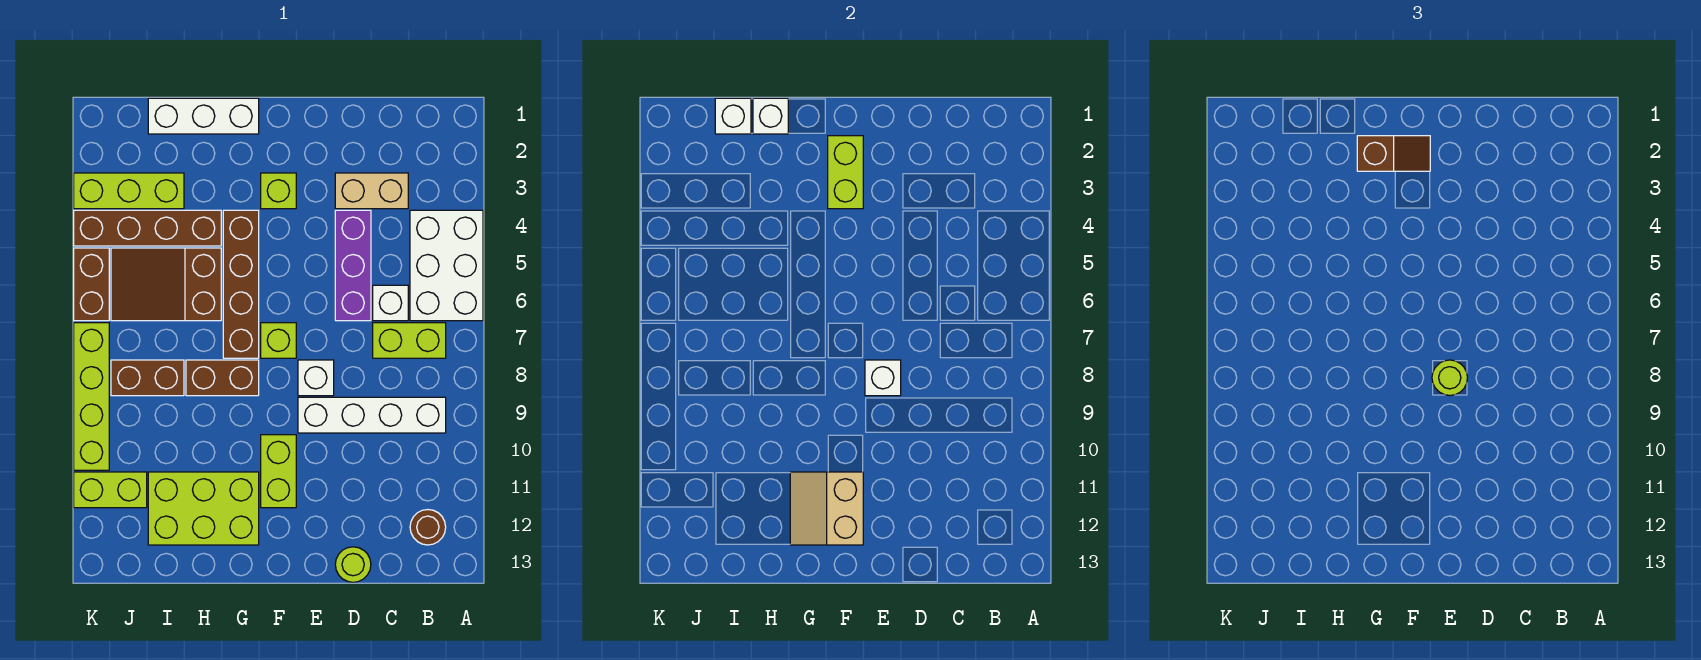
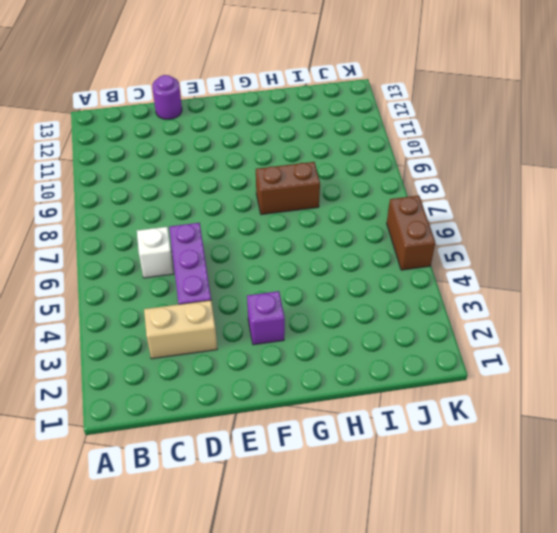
purple round brick D13 level 1 -> lime round brick D13 level 1
purple brick F3 level 1 -> lime brick F3 level 1
none -> white brick A4:B6 level 1
none -> lime brick B7:C7 level 1
none -> white brick B9:E9 level 1
none -> brown round brick B12 level 1

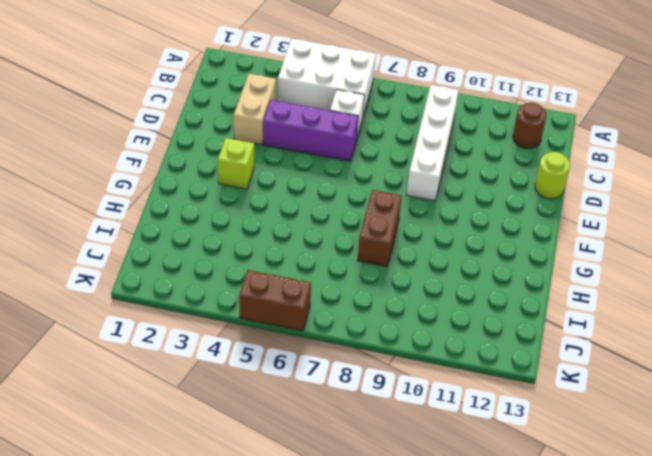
none -> lime brick B7:C7 level 1
none -> white brick E8 level 1
none -> lime brick F7 level 1
none -> lime brick F10:F11 level 1

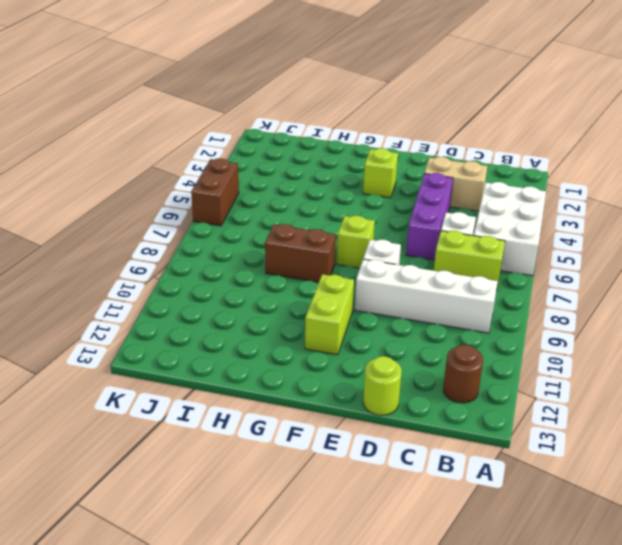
none -> white brick G1:I1 level 1
none -> brown brick G4:G7 level 1
none -> lime brick G11:I12 level 1
none -> brown brick H4:K4 level 1

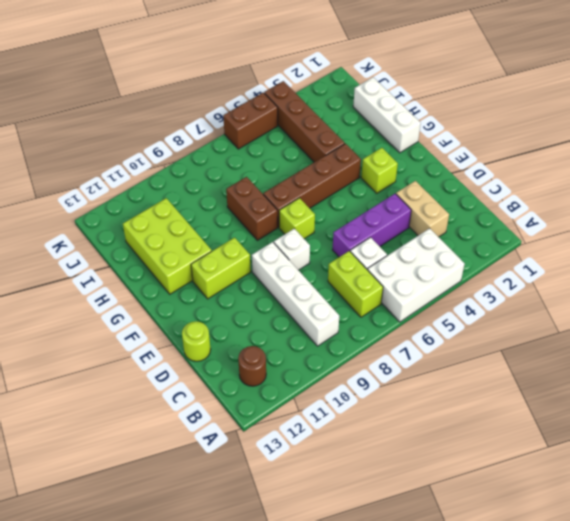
none -> brown slope H5:J6 level 1 top H
none -> lime brick I3:K3 level 1
none -> brown brick I8:J8 level 1
none -> lime brick J11:K11 level 1

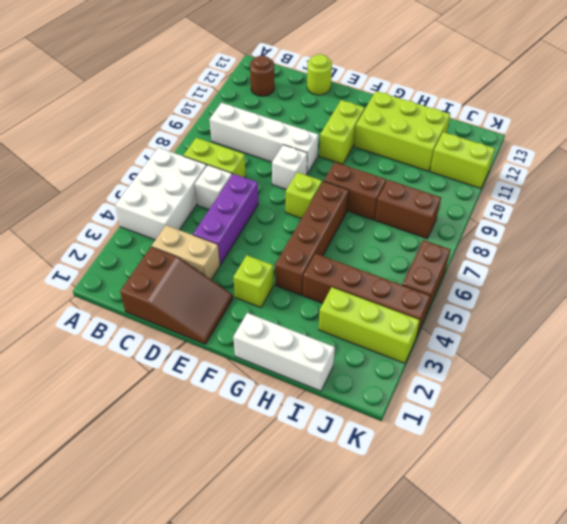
brown slope C1:E2 level 1 top C -> brown slope H5:J6 level 1 top H
none -> lime brick K7:K10 level 1
none -> white brick E8 level 2
none -> lime brick F2:F3 level 2
none -> tan slope F11:G12 level 2 top F

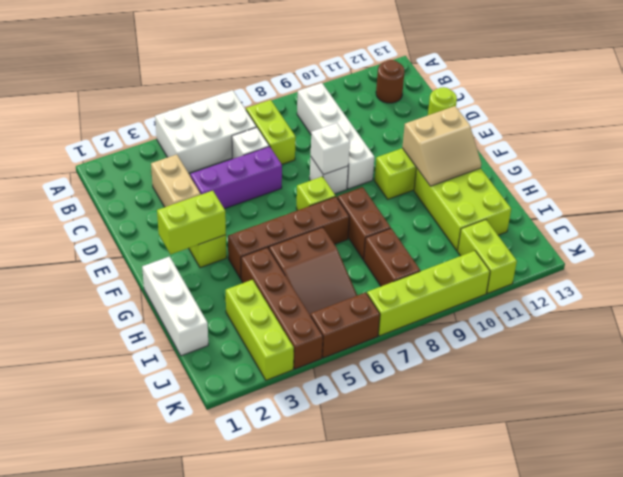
none -> white brick H1 level 2
none -> white brick I1 level 2
none -> lime round brick E8 level 3
none -> brown slope F2:G2 level 3 top G

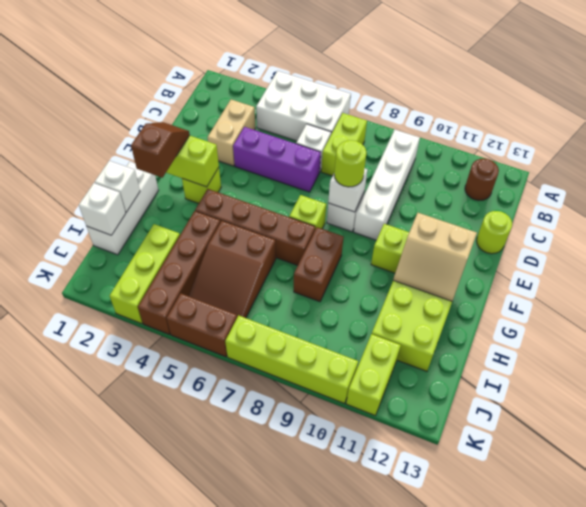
none -> brown brick I8:J8 level 1

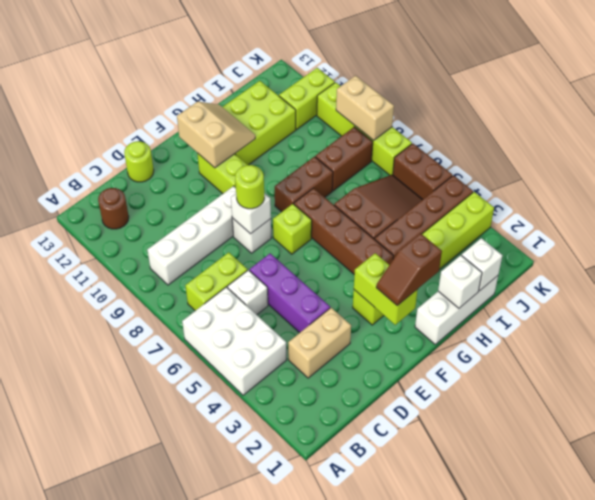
tan brick K8:K9 level 2 -> none

